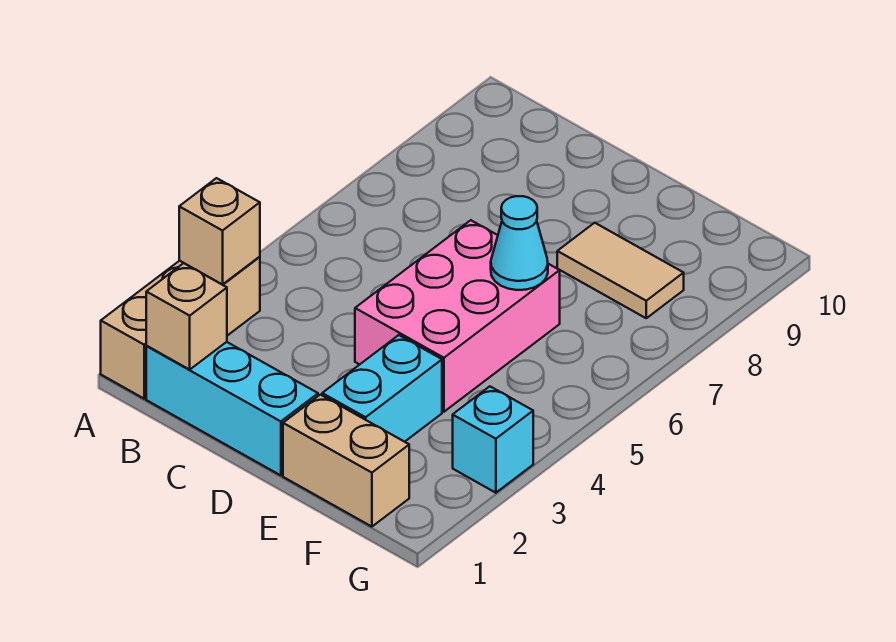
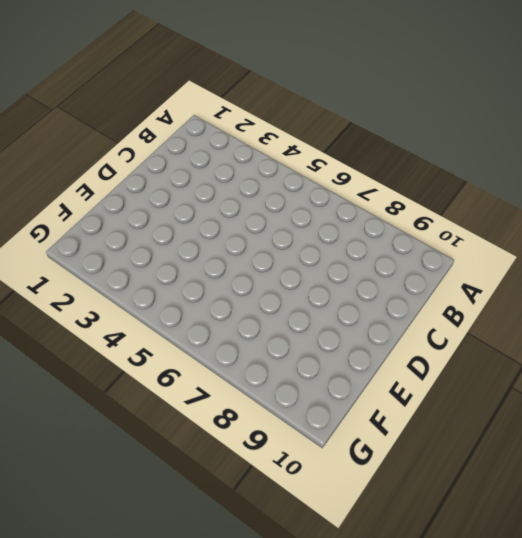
none -> tan brick A1:A3 level 1
none -> cyan brick B1:D1 level 1

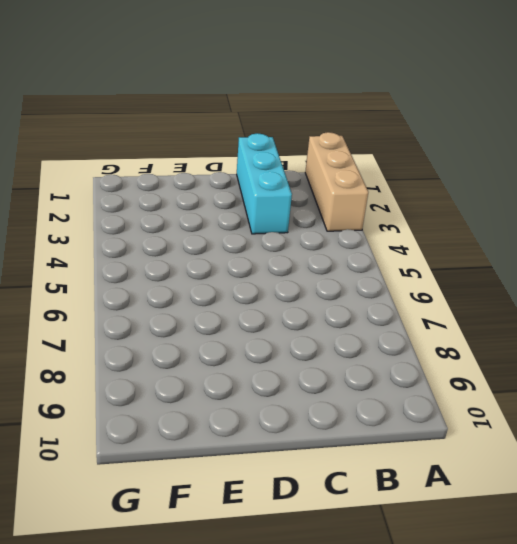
cyan brick C1:C3 level 1 -> cyan brick B1:D1 level 1
none -> pink brick D4:E6 level 1
none -> tan brick E1:F1 level 1

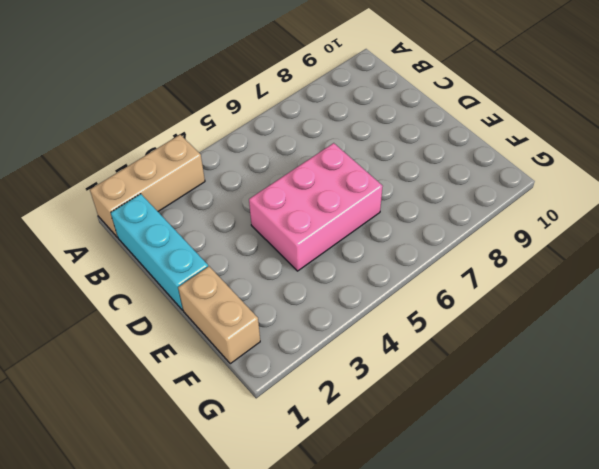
none -> cyan brick E2:E3 level 1
none -> tan tile E8:F8 level 1

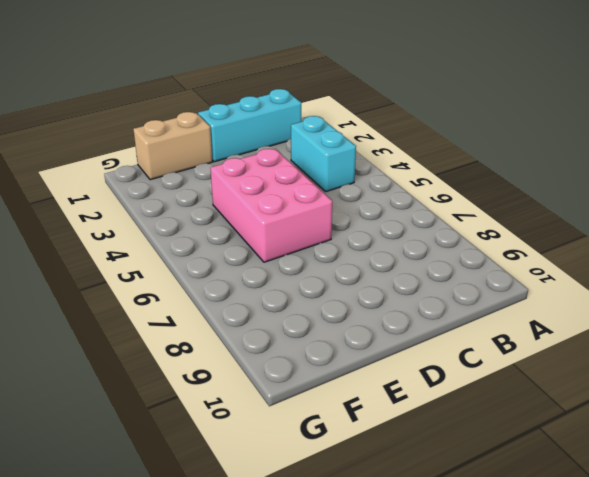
cyan brick B3:B4 level 1 -> cyan brick E2:E3 level 1
none -> tan brick A1:A3 level 1
none -> tan tile E8:F8 level 1

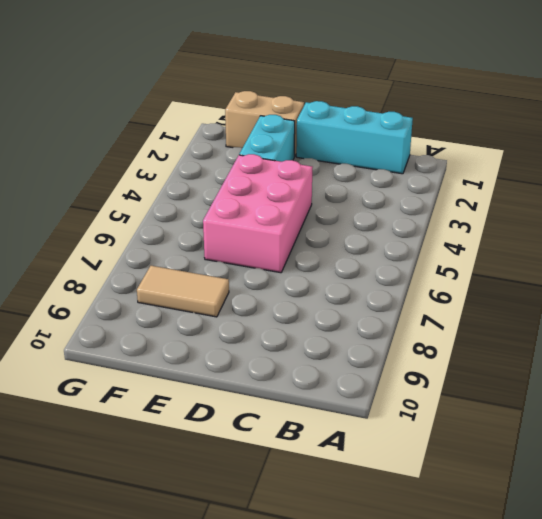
none -> tan brick A1:A3 level 1
none -> cyan brick G3 level 1

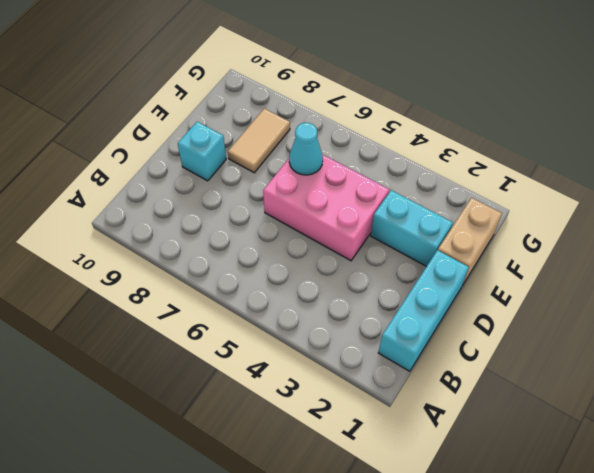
cyan brick D9 level 1 -> cyan brick G3 level 1
none -> tan brick A1:A3 level 1
none -> tan brick A3 level 2

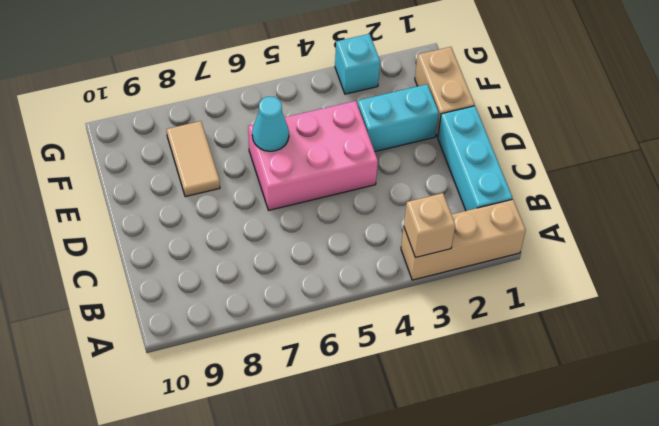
none -> tan brick B1 level 2

